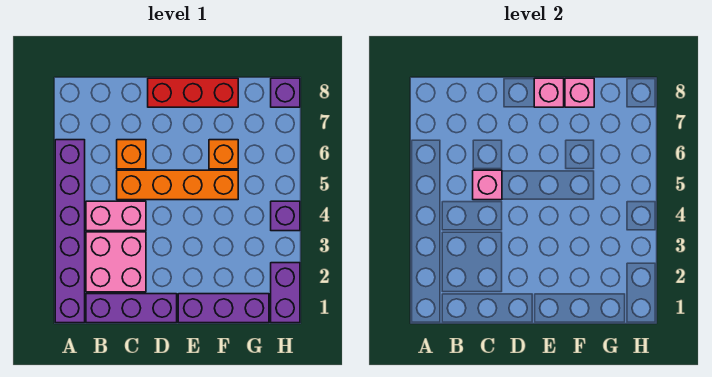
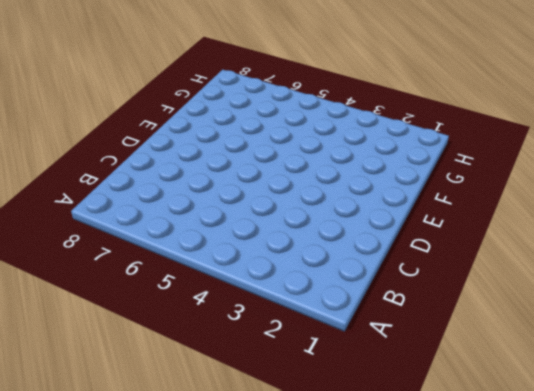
none -> purple brick A1:A6 level 1
none -> purple brick B1:D1 level 1
none -> pink brick B2:C3 level 1

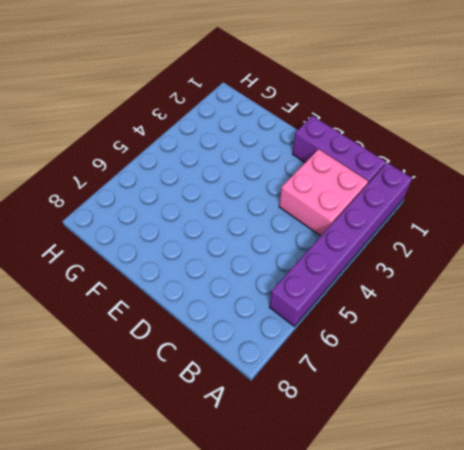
none -> pink brick B4:C4 level 1
none -> orange brick C5:F5 level 1
none -> orange brick C6 level 1

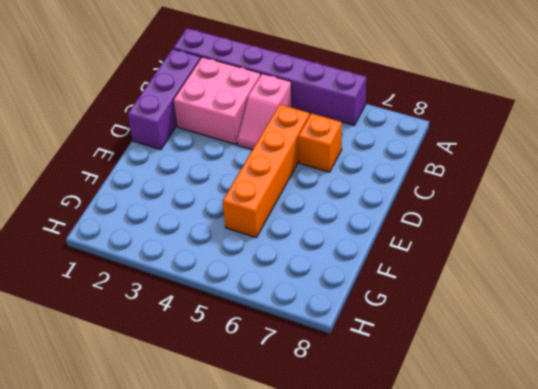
pink slope B4:C4 level 1 top B -> pink brick B4:C4 level 1
none -> red brick D8:F8 level 1
none -> purple brick E1:G1 level 1
none -> orange brick F6 level 1

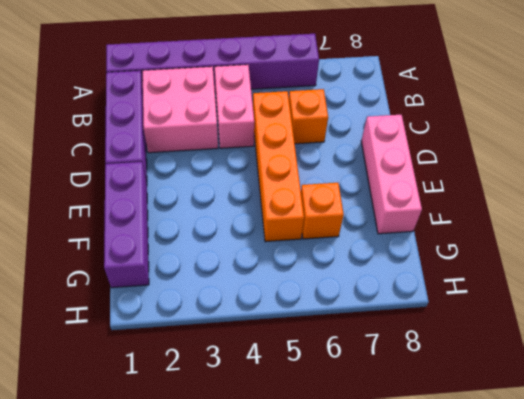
pink brick D8:F8 level 1 -> red brick D8:F8 level 1
none -> purple brick H1:H2 level 1
none -> purple brick H4 level 1
none -> purple brick H8 level 1

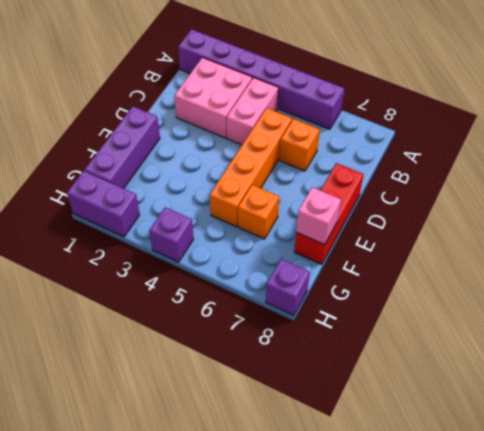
none -> purple brick B1:D1 level 1
none -> pink brick C5 level 2
none -> pink brick E8 level 2

